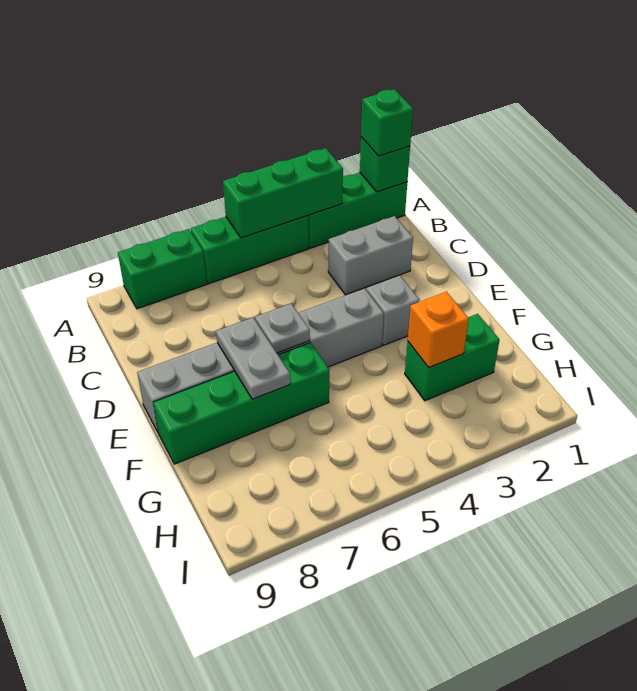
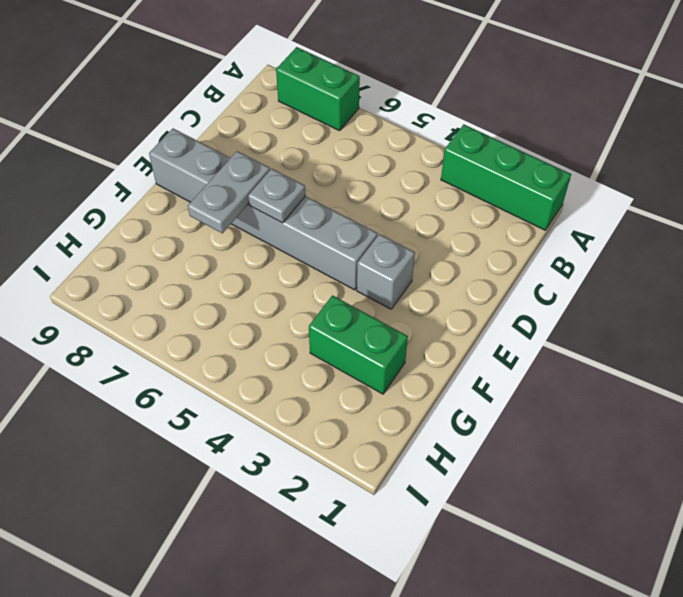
none -> green brick A4:A6 level 1
none -> grey brick C2:C3 level 1
none -> green brick F6:F9 level 1

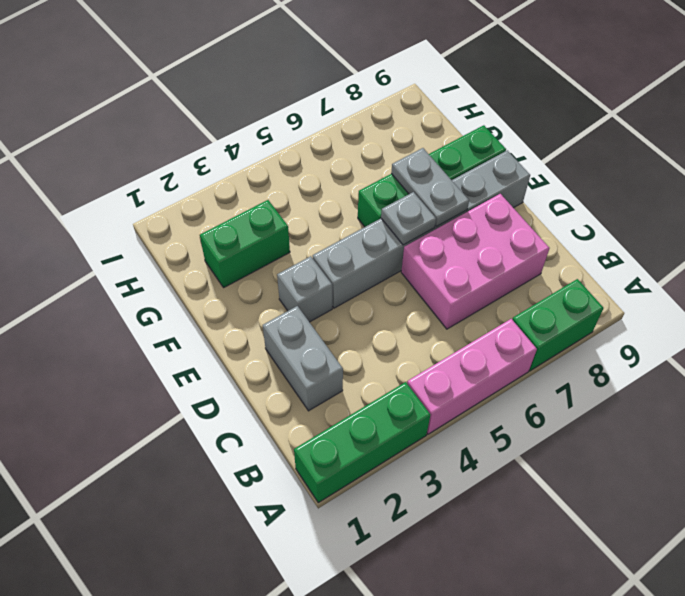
pink brick A4:A6 level 1 -> green brick A4:A6 level 1
grey brick C2:D2 level 1 -> grey brick C2:C3 level 1
pink brick C6:D8 level 1 -> none
none -> green brick A1 level 2
none -> green brick A3:A5 level 2
none -> orange brick G3 level 2

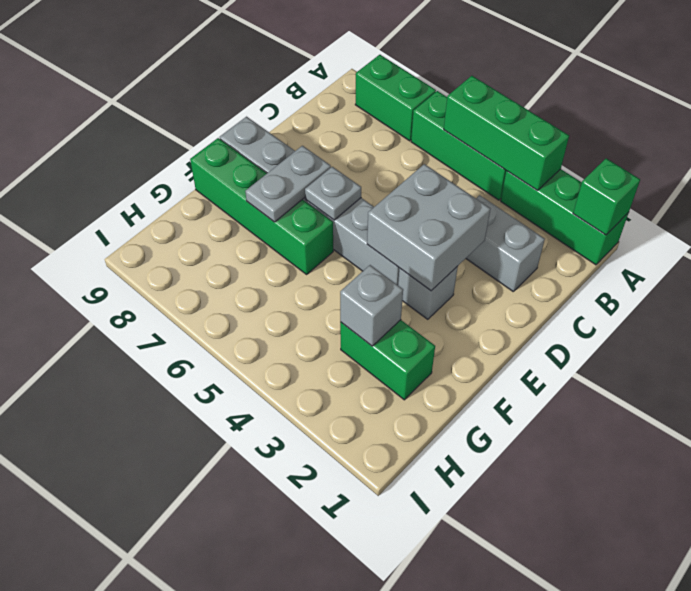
grey brick D3:E4 level 2 -> none
grey brick G3 level 2 -> orange brick G3 level 2
none -> green brick A1 level 3

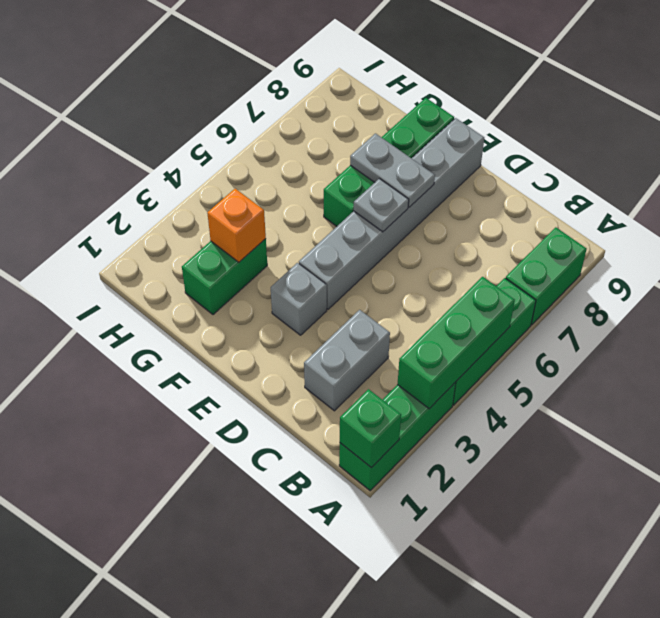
none -> green brick A1 level 3

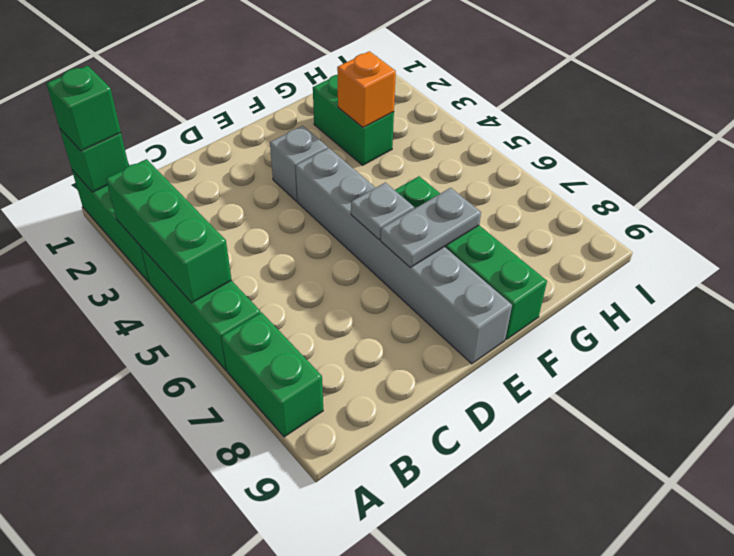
none -> grey brick C2:C3 level 1

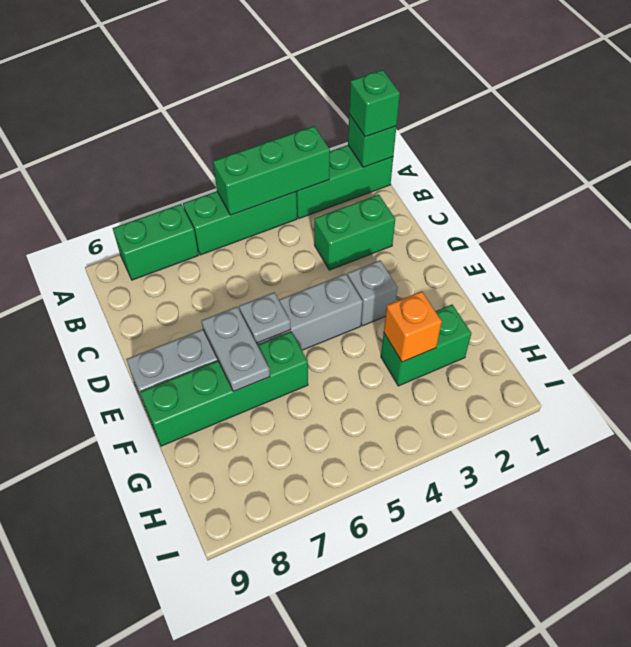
green brick C2:C3 level 1 -> grey brick C2:C3 level 1

